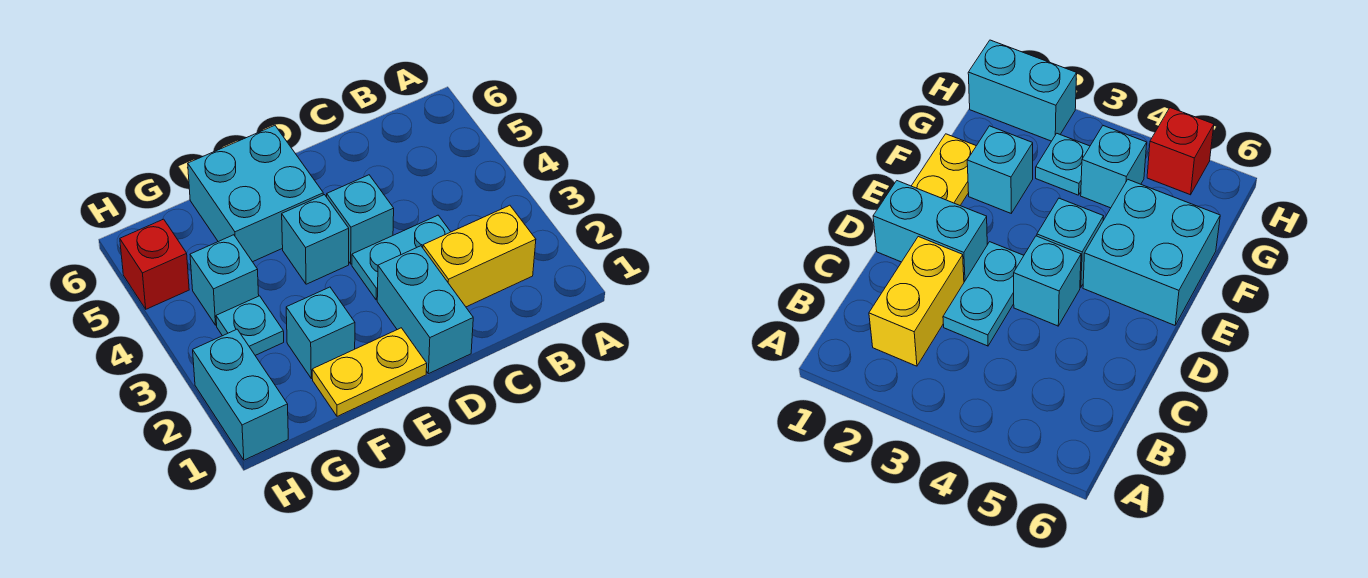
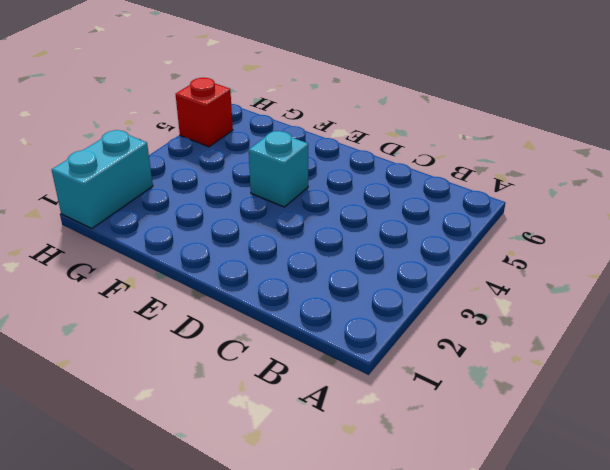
none -> yellow brick B2:C2 level 1
none -> cyan plate C3:D3 level 1
none -> cyan brick D1:D2 level 1

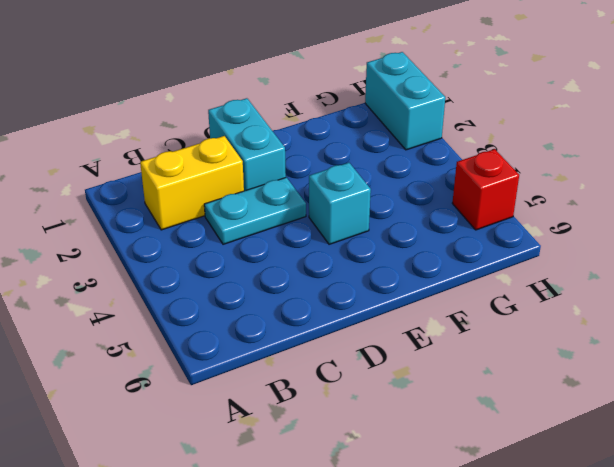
none -> cyan brick D4 level 1
none -> yellow plate E1:F1 level 1
none -> cyan brick E5:F6 level 1

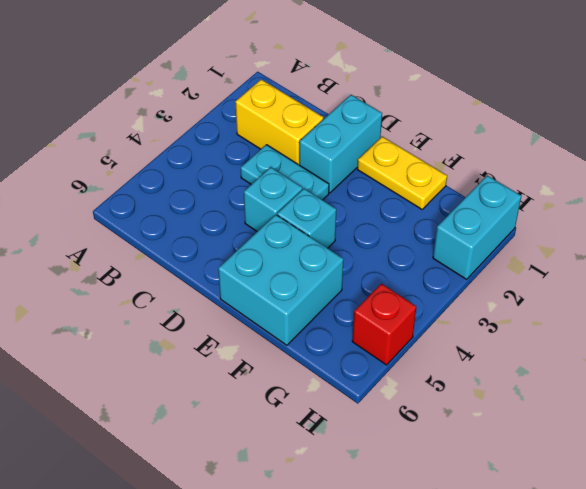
none -> cyan brick F2 level 1
none -> cyan plate G3 level 1
none -> cyan brick G4 level 1

